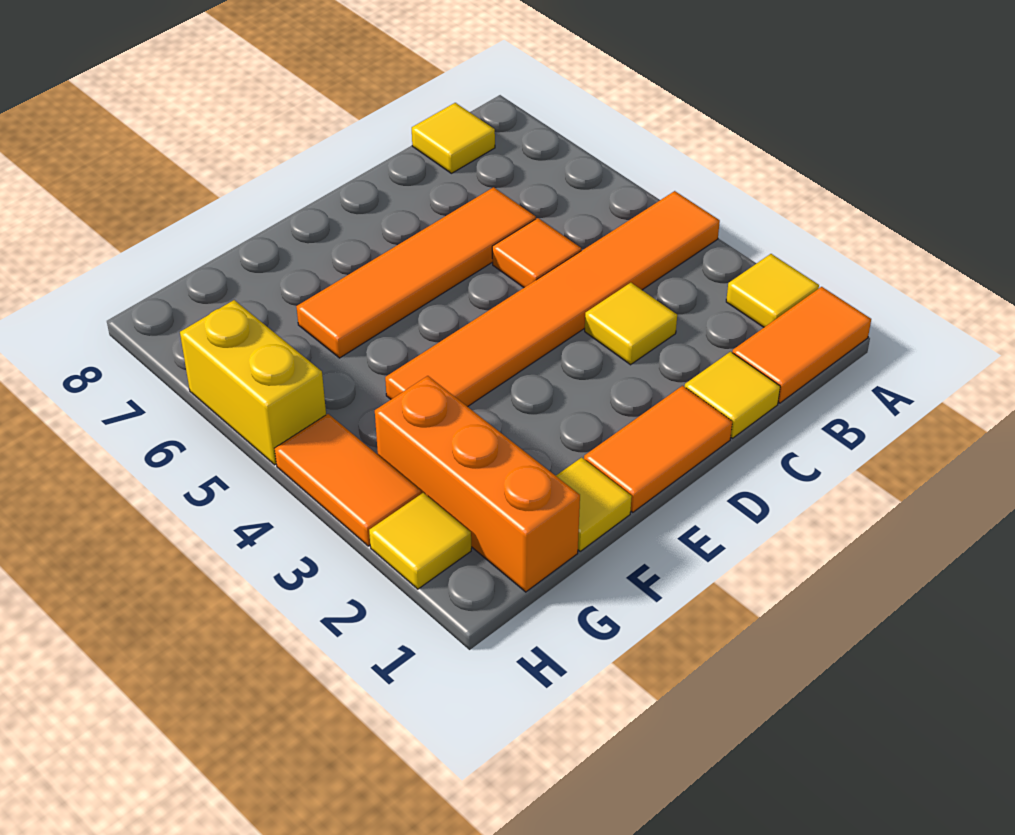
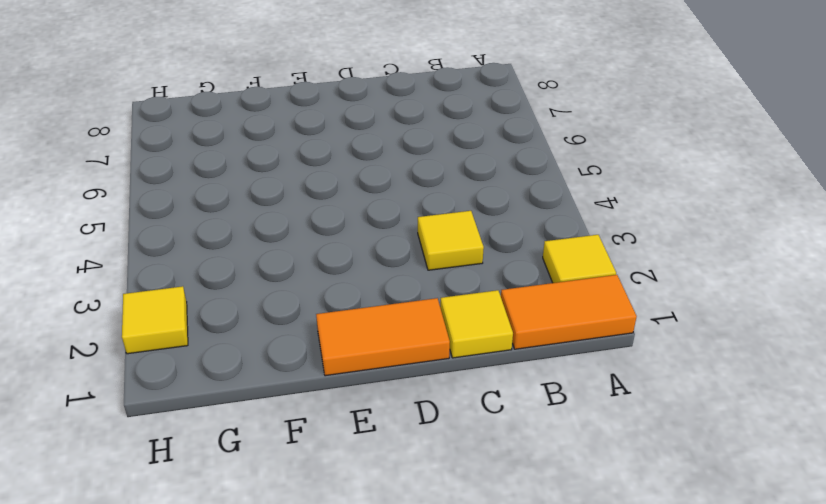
none -> orange tile A4:F4 level 1
none -> yellow tile B8 level 1
none -> orange tile C5 level 1

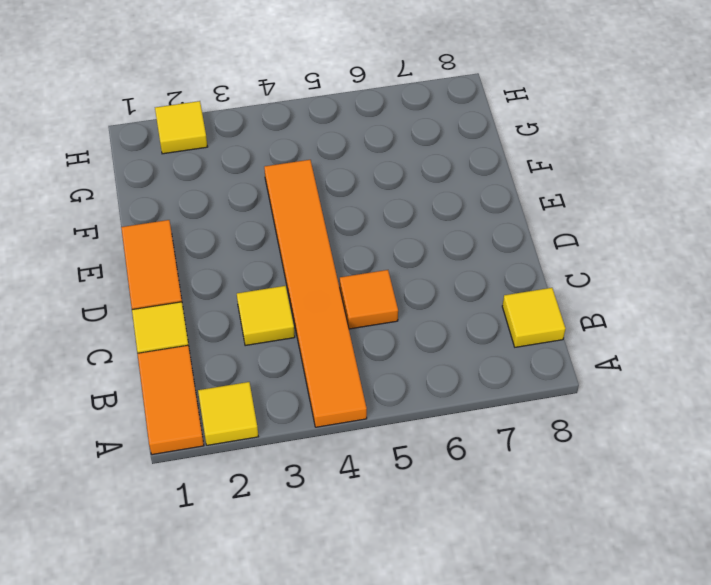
none -> orange tile C6:F6 level 1
none -> yellow tile F1 level 1
none -> orange brick G1:G3 level 1

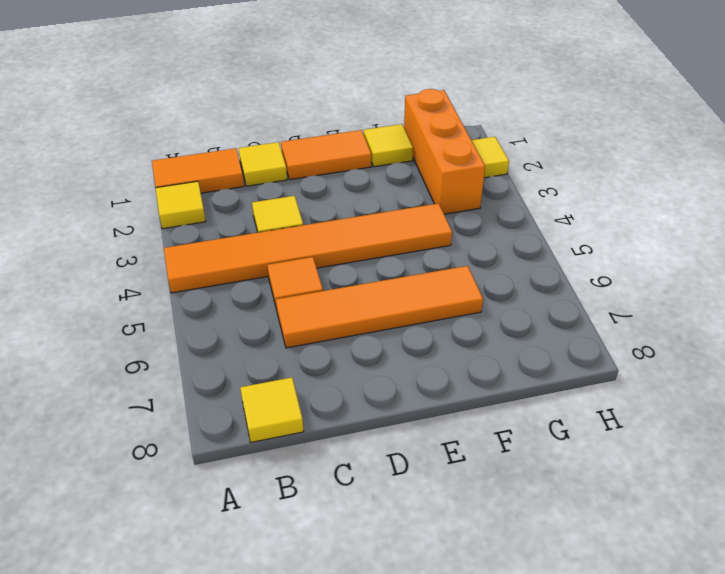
none -> orange tile H3:H4 level 1
none -> yellow brick H5:H6 level 1

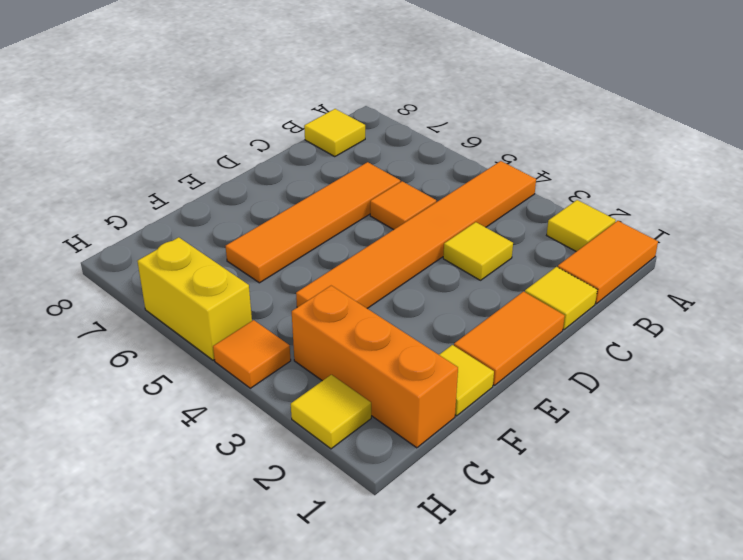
orange tile H4 level 1 -> orange tile H3:H4 level 1

